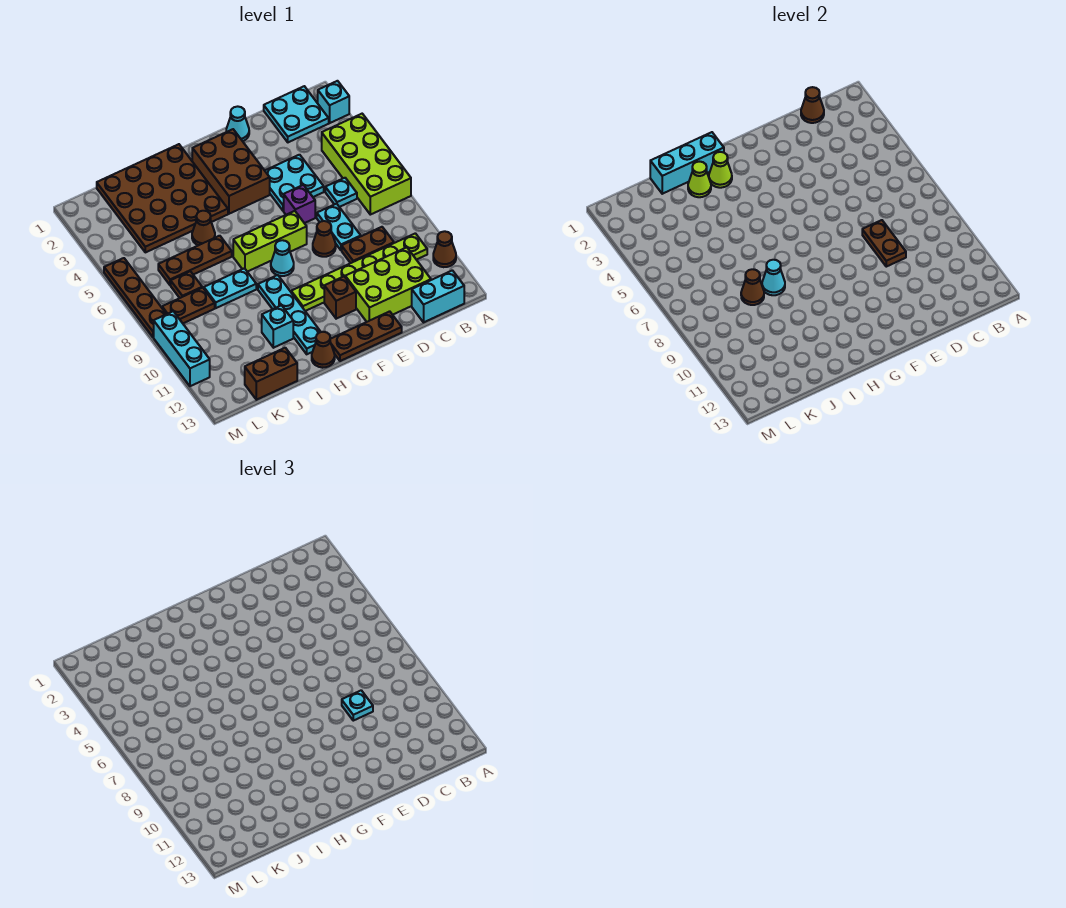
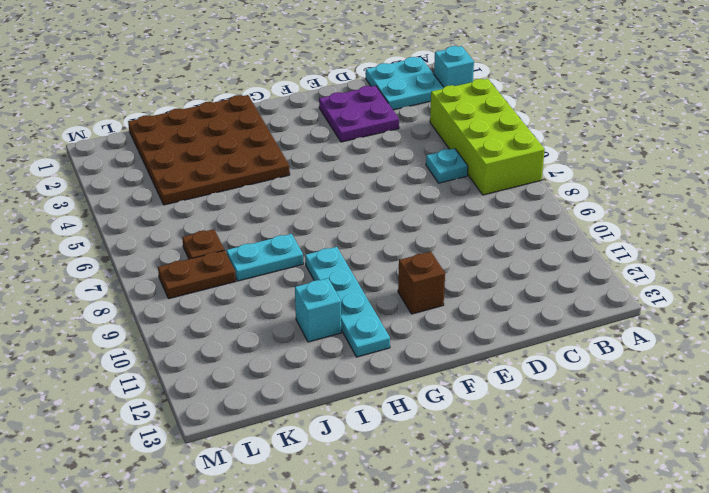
purple plate D2:E3 level 1 -> none
none -> brown cone A11 level 1
none -> lime plate B10:G10 level 1
none -> cyan brick B13:C13 level 1
none -> brown plate C9:D9 level 1

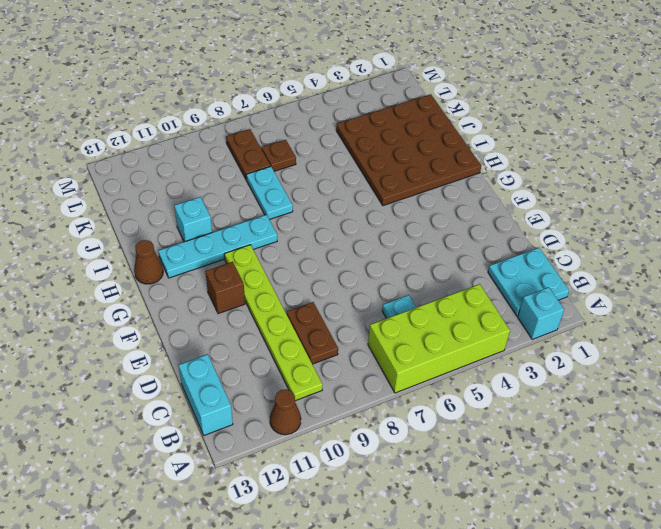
none -> lime brick C11:E12 level 1
none -> cyan plate D4:E5 level 1
none -> cyan plate D7:D8 level 1
none -> cyan cone E1 level 1

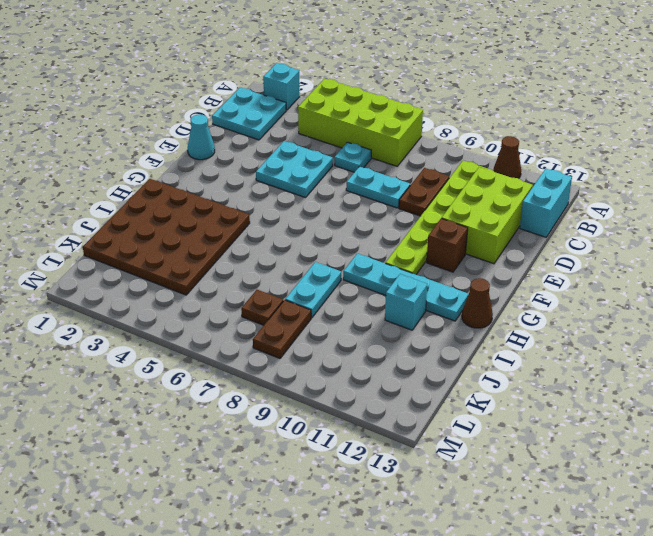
none -> purple brick E6 level 1
none -> brown cone E8 level 1
none -> brown plate E13:G13 level 1
none -> brown brick F2:G4 level 1

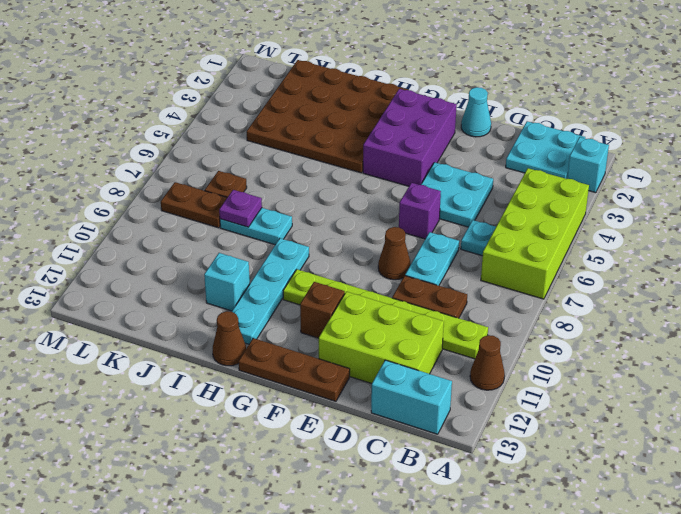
purple brick F2:G4 level 1 -> brown brick F2:G4 level 1
purple plate J8 level 2 -> brown cone J8 level 2
none -> lime brick F7:H7 level 1
none -> cyan cone G8 level 1
none -> brown cone I5 level 1
none -> brown plate I6:K6 level 1

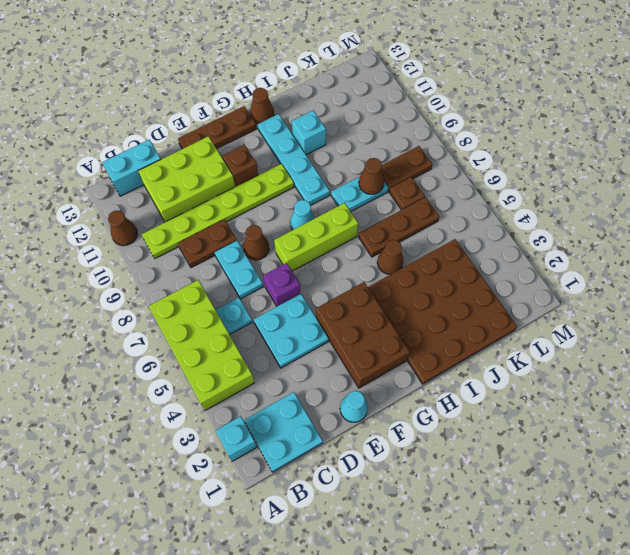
none -> brown brick J13:K13 level 1
none -> brown plate M5:M8 level 1
none -> cyan brick M9:M11 level 1
none -> brown cone C1 level 2

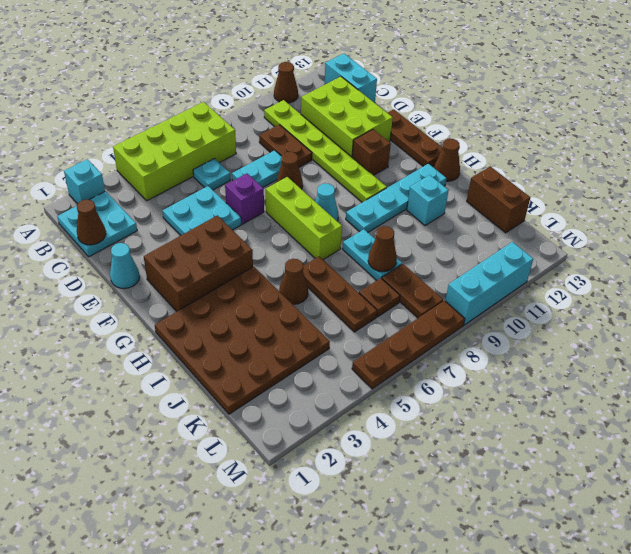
none -> brown plate D8:D9 level 2
none -> cyan brick H1:J1 level 2
none -> lime cone H2 level 2
none -> lime cone I2 level 2

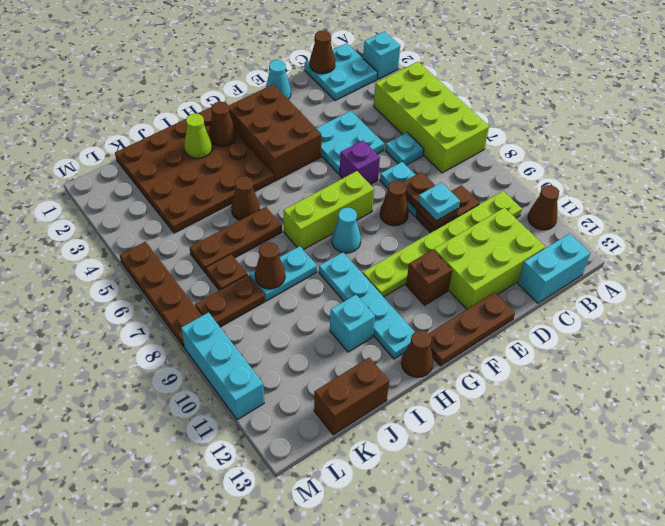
brown cone H2 level 2 -> lime cone H2 level 2
none -> cyan brick H1:J1 level 2
none -> cyan cone I8 level 2

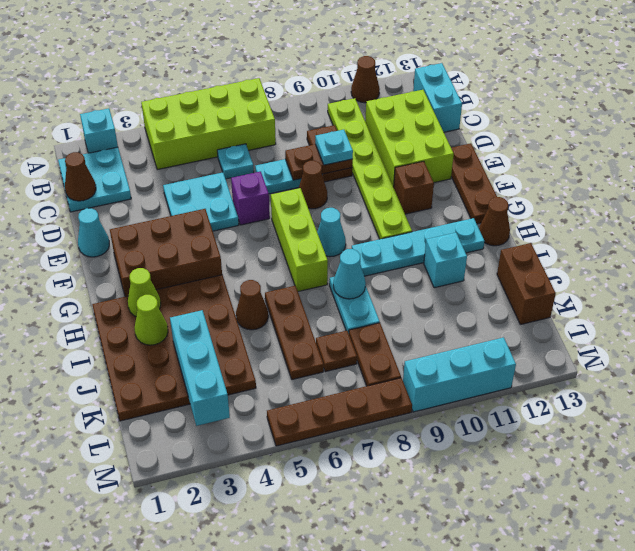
cyan brick J3:L3 level 2 -> cyan brick H1:J1 level 2
none -> brown cone J8 level 2

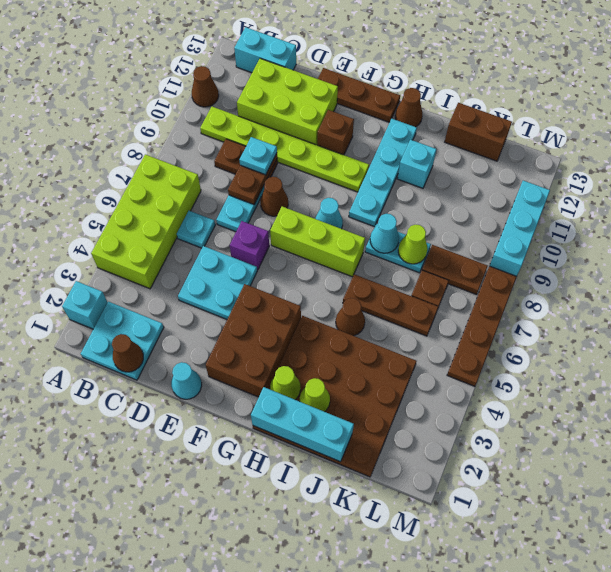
lime cone J8 level 2 -> brown cone J8 level 2

